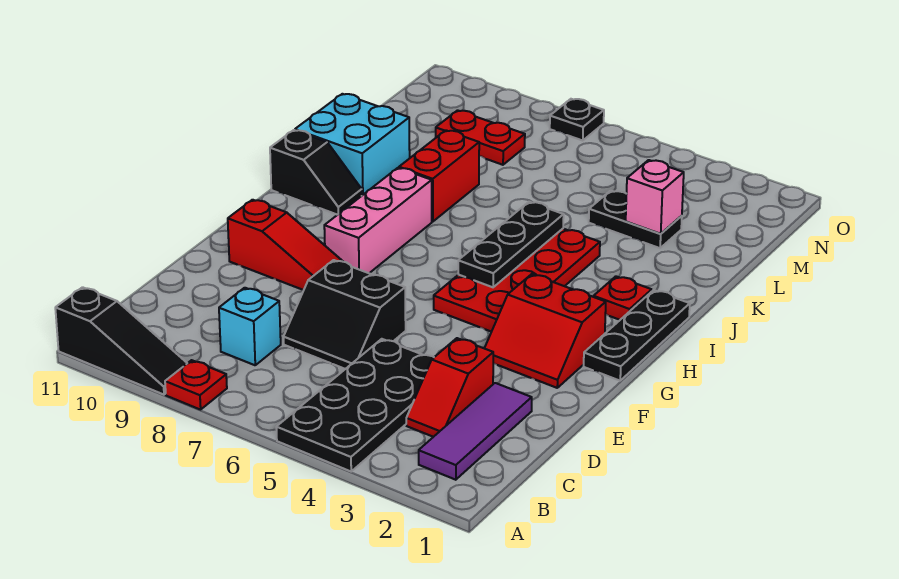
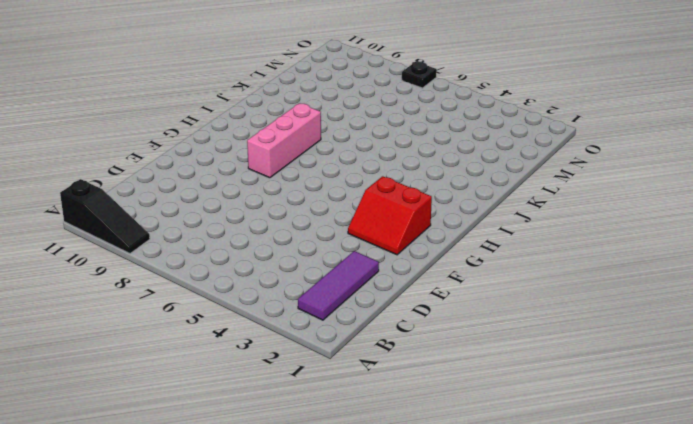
none -> black plate A4:D5 level 1
none -> red plate A8 level 1
none -> red slope C3:D3 level 1 top D

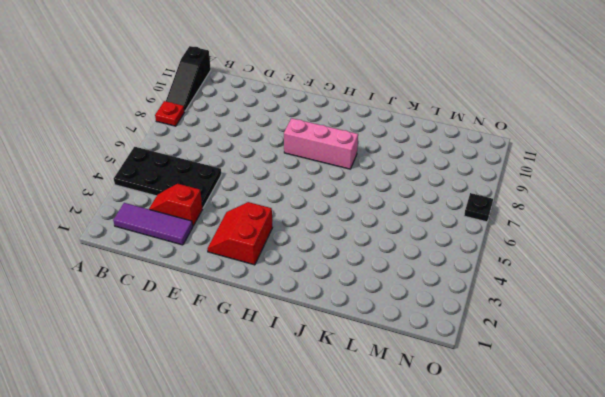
none -> cyan brick C8 level 1
none -> black slope D6:E7 level 1 top E
none -> red slope F8:F10 level 1 top 10

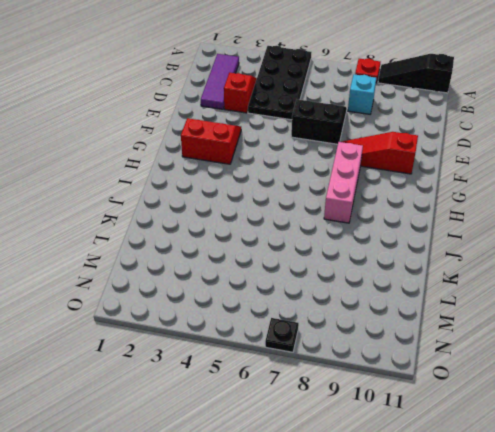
none -> black plate G1:I1 level 1
none -> red plate G4:J5 level 1
none -> red plate I2 level 1

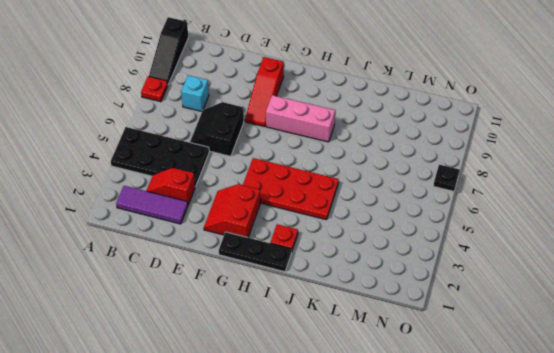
none -> black slope I10:I11 level 1 top 11
none -> red brick J8:K8 level 1
none -> cyan brick J10:K11 level 1

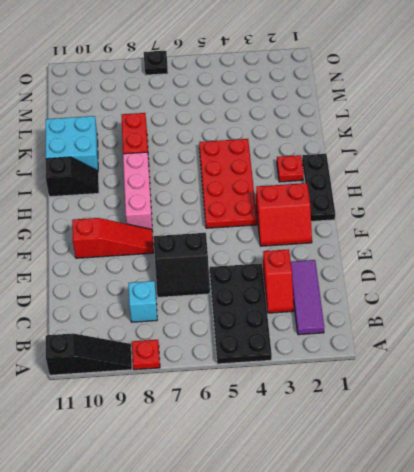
none -> black plate L3:L4 level 1
none -> red plate M8:M9 level 1
none -> black plate H5:J5 level 2

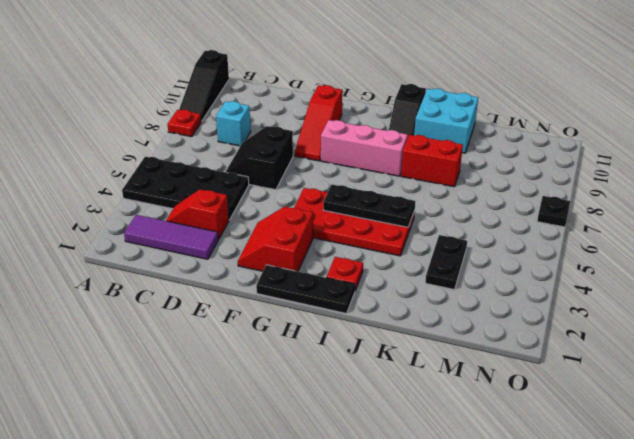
none -> red plate M8:M9 level 1
none -> pink brick L3 level 2

